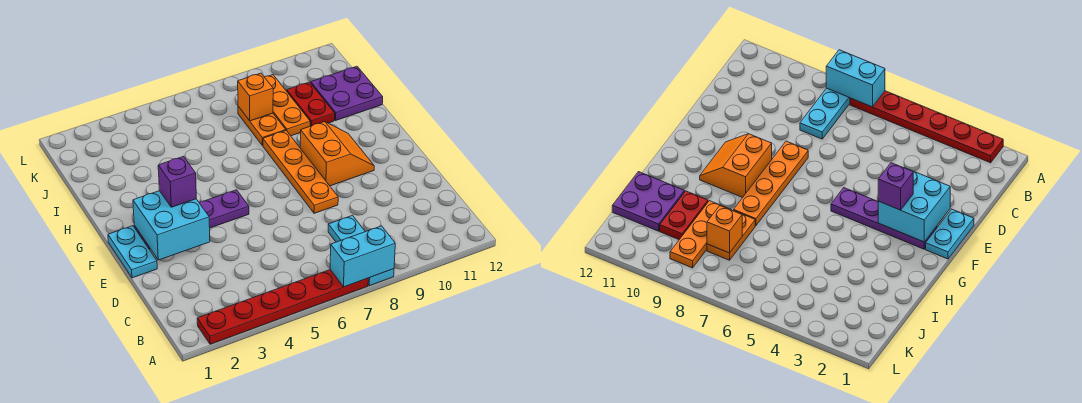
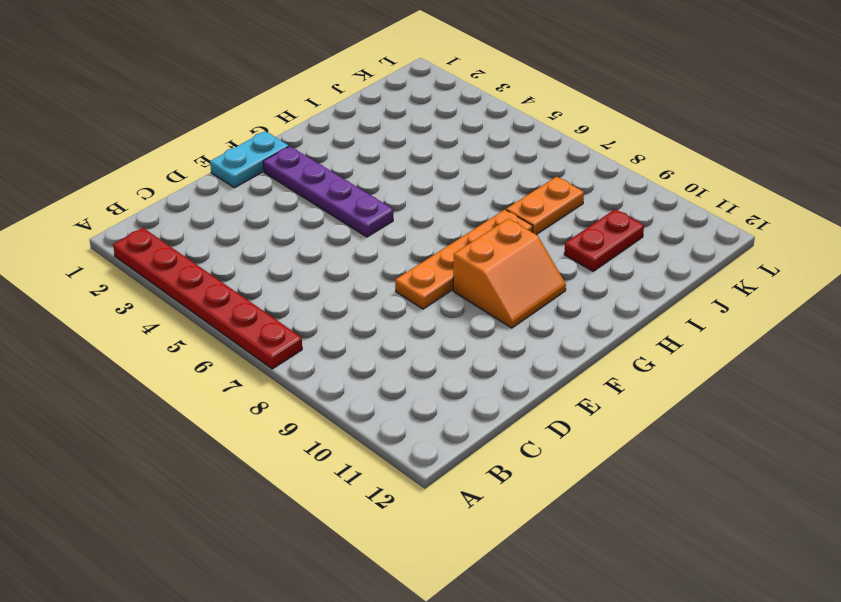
none -> cyan plate A8:C8 level 1
none -> orange plate I9:K9 level 1
none -> purple plate I11:J12 level 1

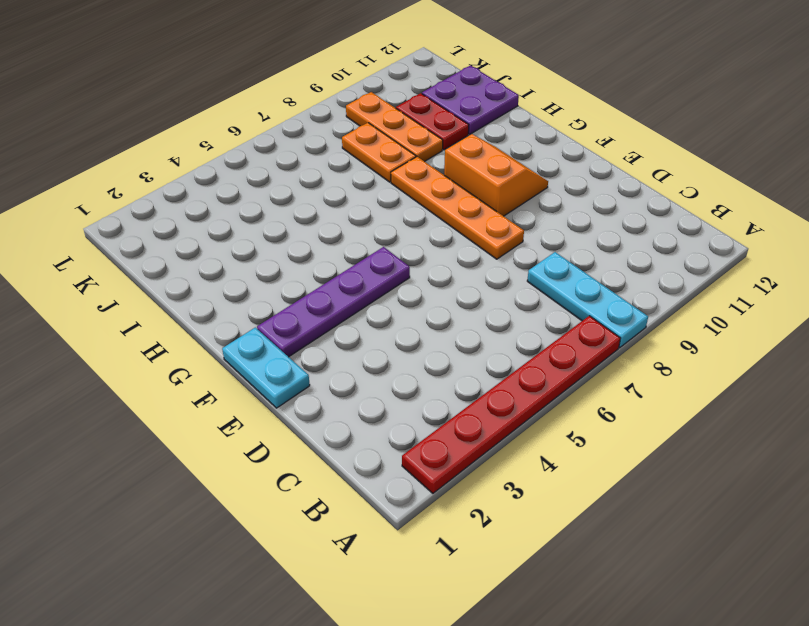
none -> cyan brick A7:A8 level 2
none -> cyan brick E2:F3 level 2
none -> orange brick J8 level 2

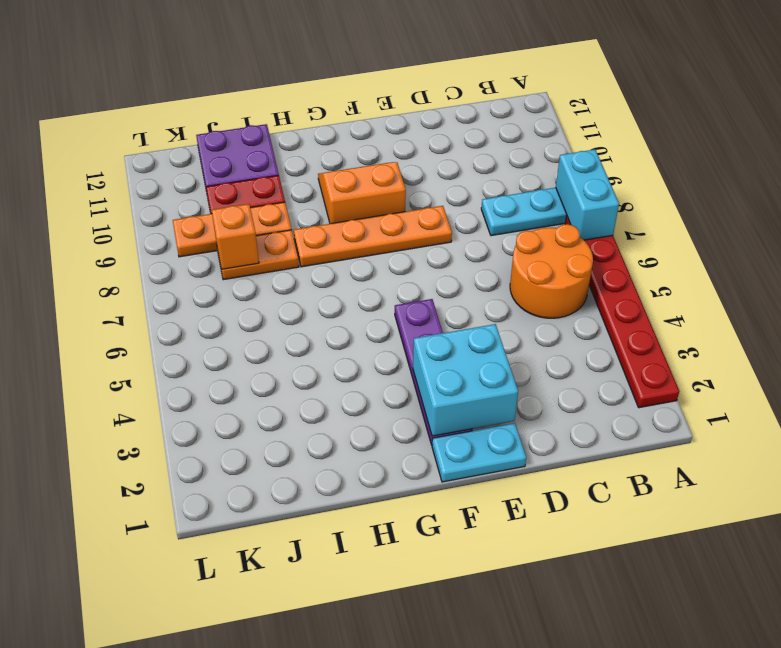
orange round brick B5:C6 level 1 -> none
none -> purple brick F3 level 3

